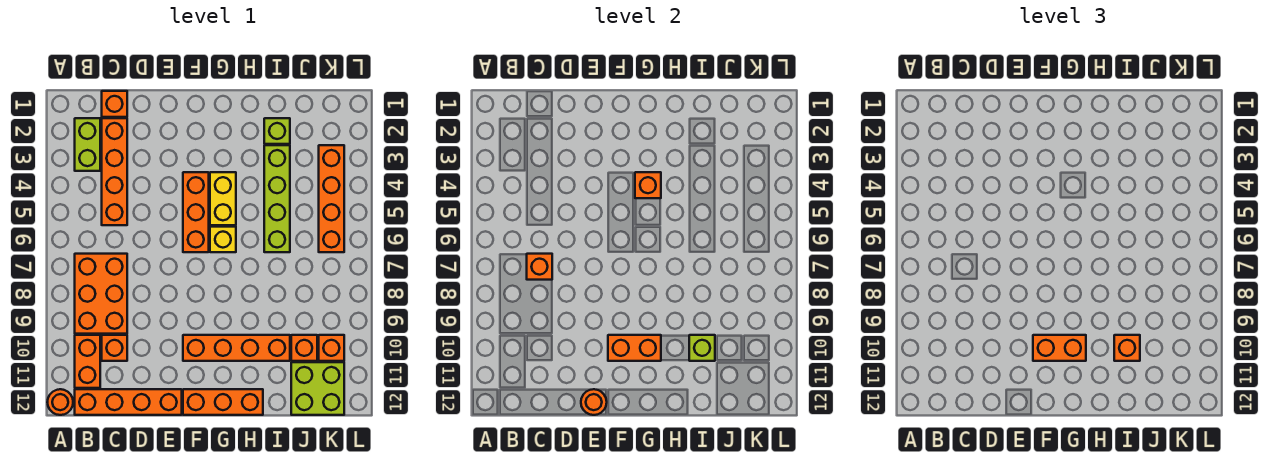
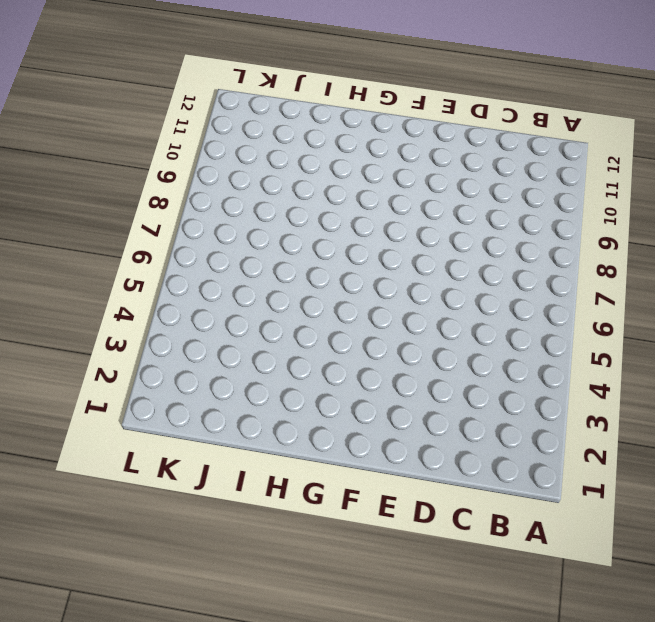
none -> orange round brick A12 level 1
none -> lime brick B2:B3 level 1
none -> orange brick B7:C9 level 1

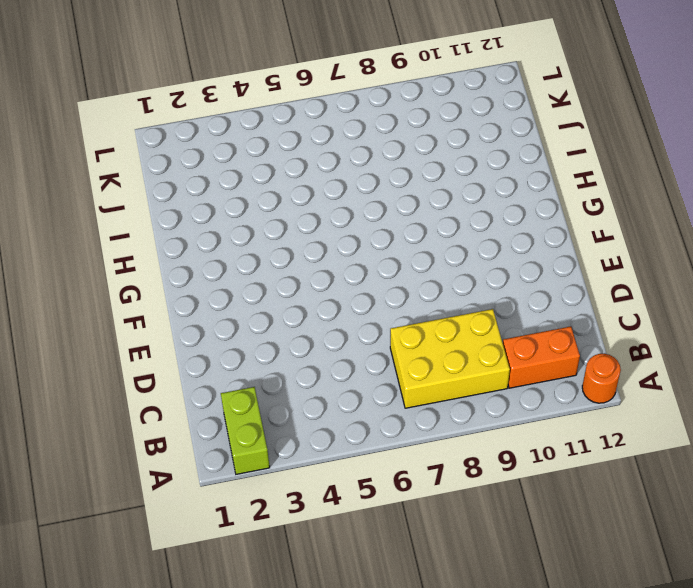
lime brick A2:B2 level 1 -> lime brick B2:B3 level 1
yellow brick B7:C9 level 1 -> orange brick B7:C9 level 1
none -> orange brick B12:E12 level 1
none -> orange brick C1 level 1
none -> orange brick C2:C5 level 1

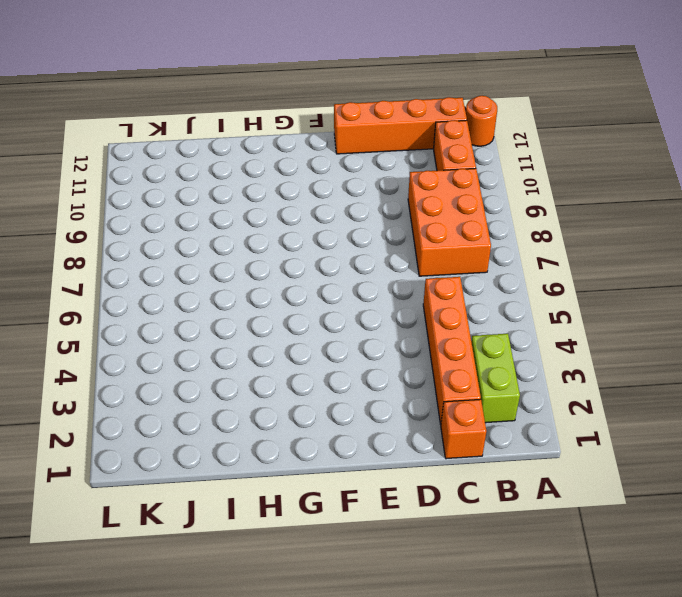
none -> orange brick C10 level 1
none -> orange brick F4:F6 level 1
none -> orange brick F10:I10 level 1

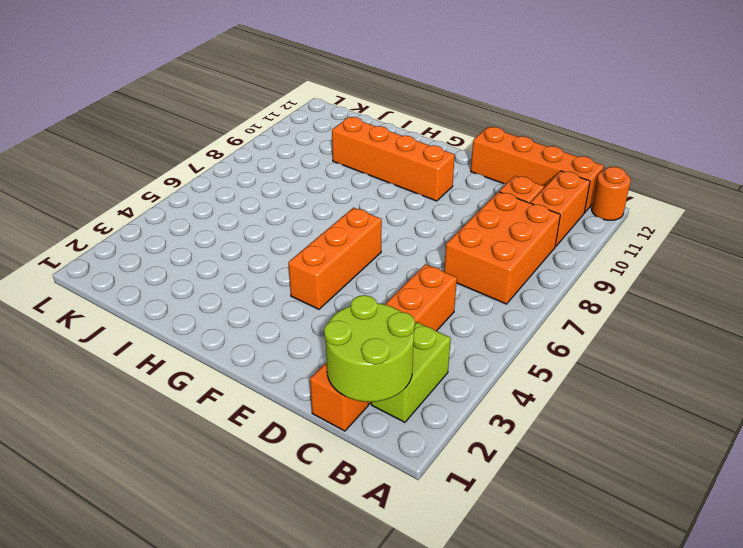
lime round brick B1:C2 level 2 -> none
none -> orange brick F12:H12 level 1
none -> yellow brick G4:G5 level 1
none -> yellow brick G6 level 1

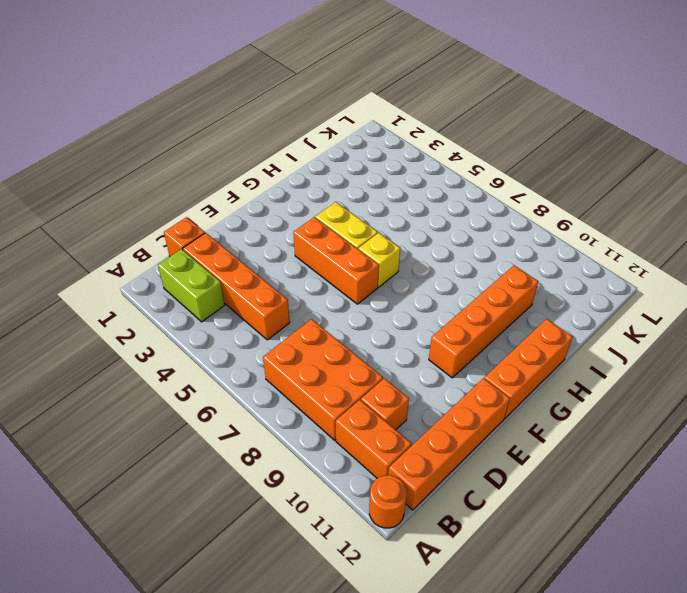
none -> lime brick I2 level 1
none -> lime brick I3:I6 level 1
none -> orange brick J10 level 1

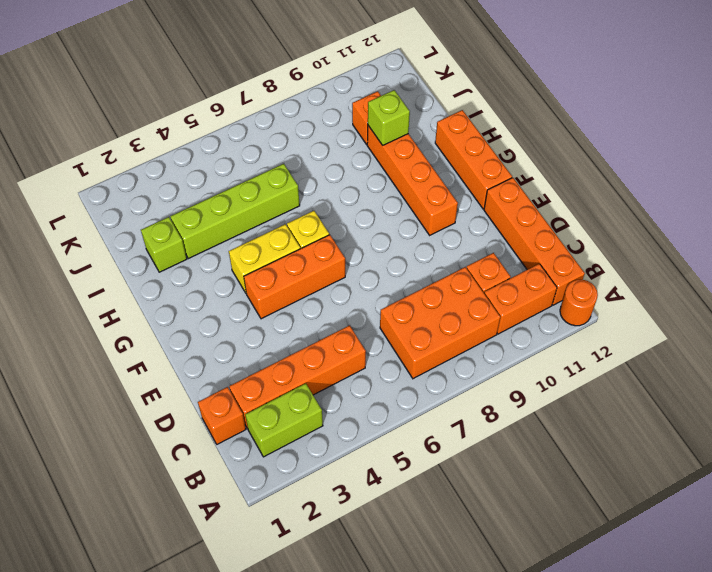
none -> lime brick J11:K12 level 1
none -> orange brick K3:K6 level 1
none -> orange brick K10 level 1

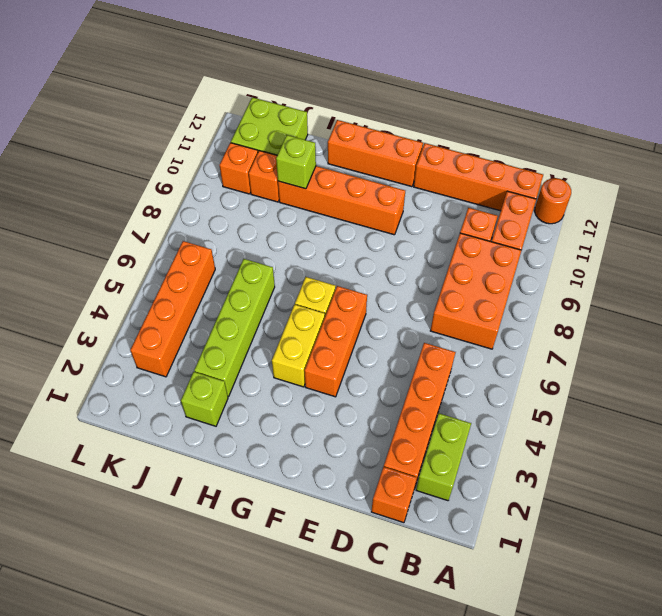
none -> orange brick C7 level 2
none -> orange round brick E12 level 2
none -> orange brick F10:G10 level 2

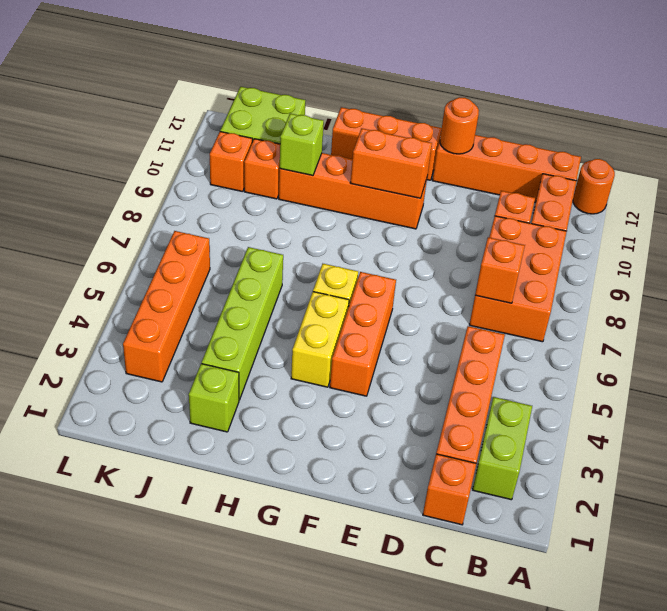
none -> orange brick G4 level 2
none -> orange brick F10:G10 level 3
none -> orange brick I10 level 3

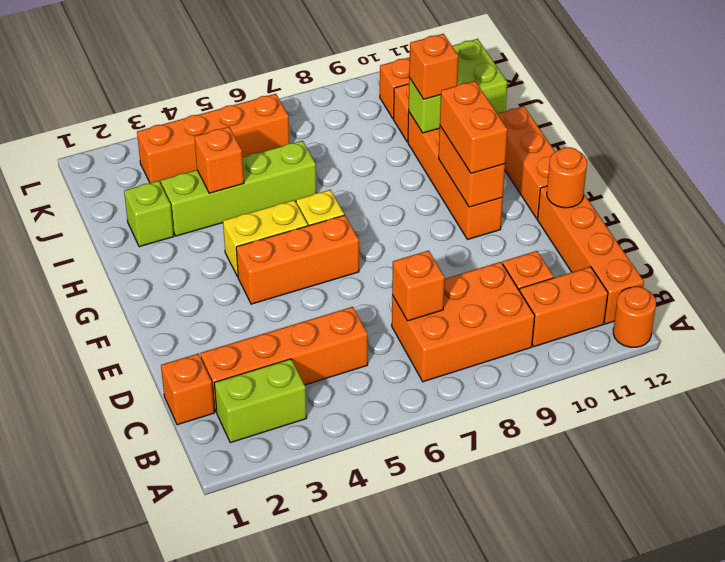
orange brick I4 level 2 -> orange brick G4 level 2

